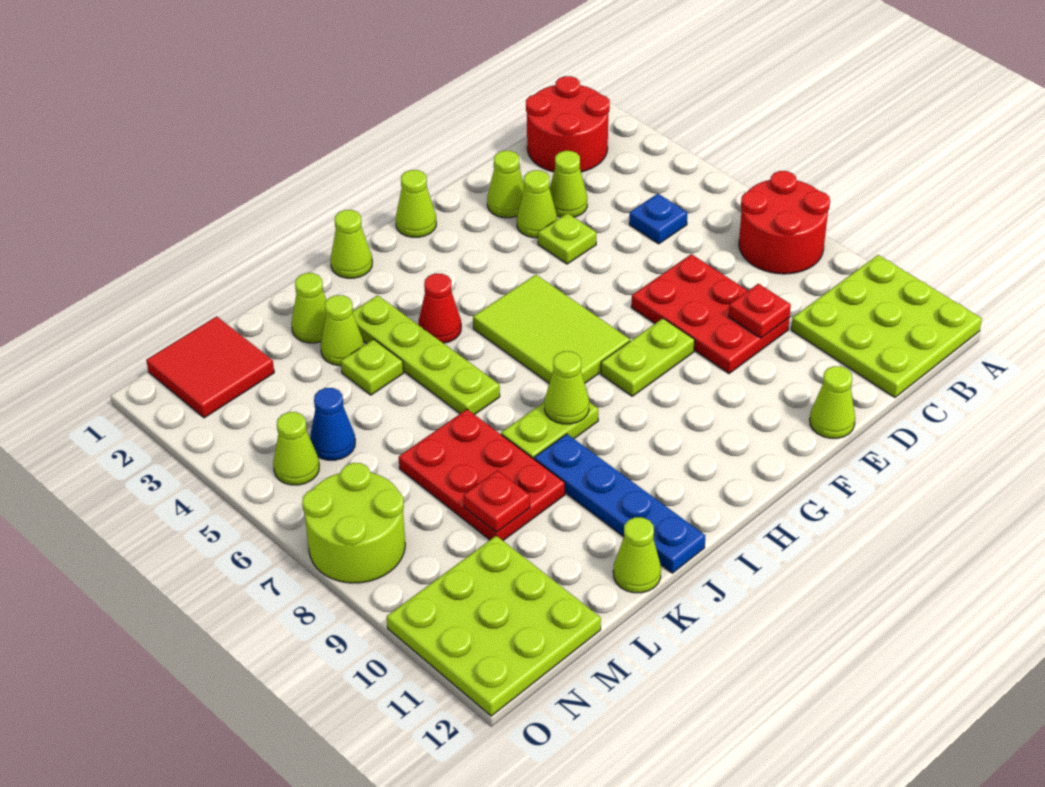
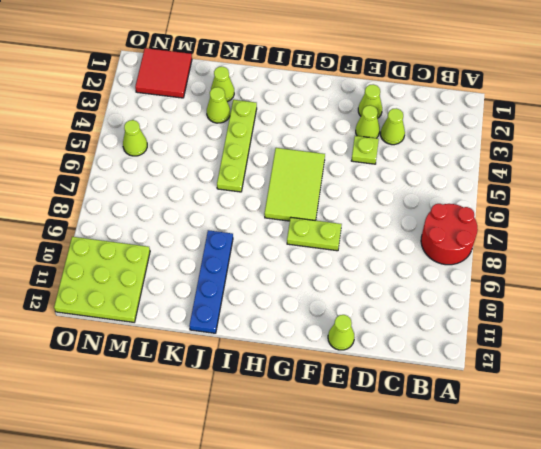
none -> lime plate A10:C12 level 1
none -> red round brick B1:C2 level 1
none -> blue plate C5 level 1
none -> red plate D7:E9 level 1

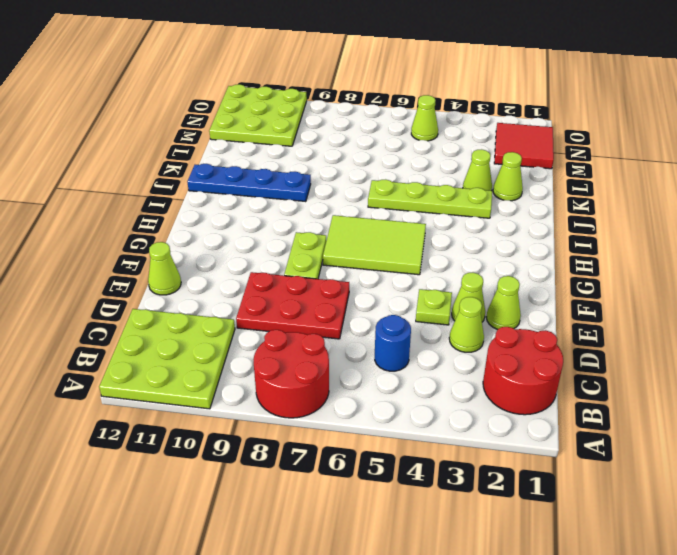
blue round brick C5 level 1 -> blue plate C5 level 1
none -> lime cone G1 level 1
none -> lime cone I1 level 1
none -> red cone I4 level 1
none -> lime plate I8:J8 level 1

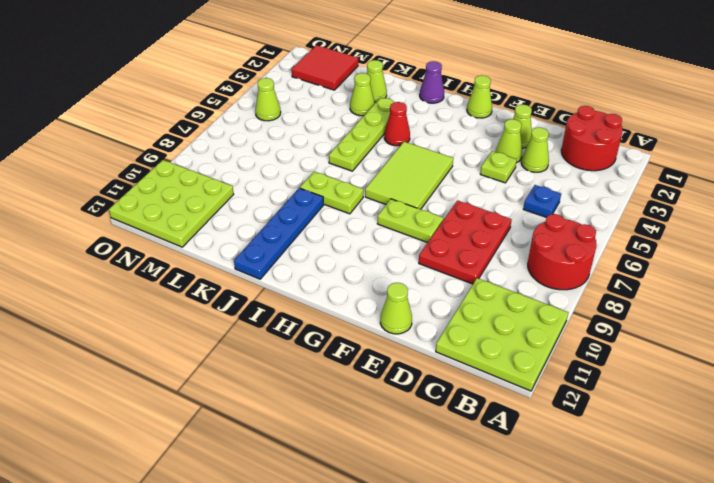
purple cone I1 level 1 -> lime cone I1 level 1
none -> lime plate K4 level 1
none -> red plate K7:L9 level 1
none -> lime cone K12 level 1
none -> blue cone M5 level 1

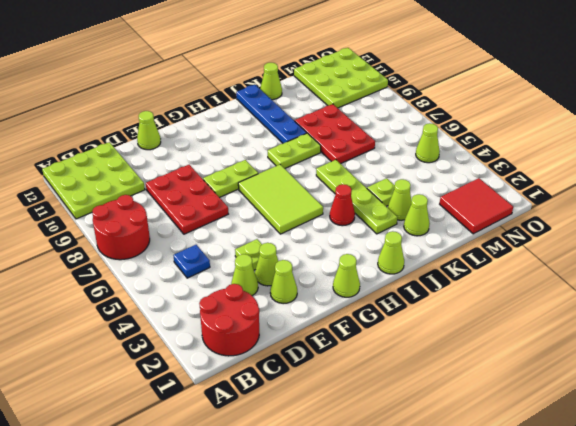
none -> blue cone M5 level 1
none -> lime round brick N7:O8 level 1
none -> red plate D9 level 2
none -> lime cone I8 level 2

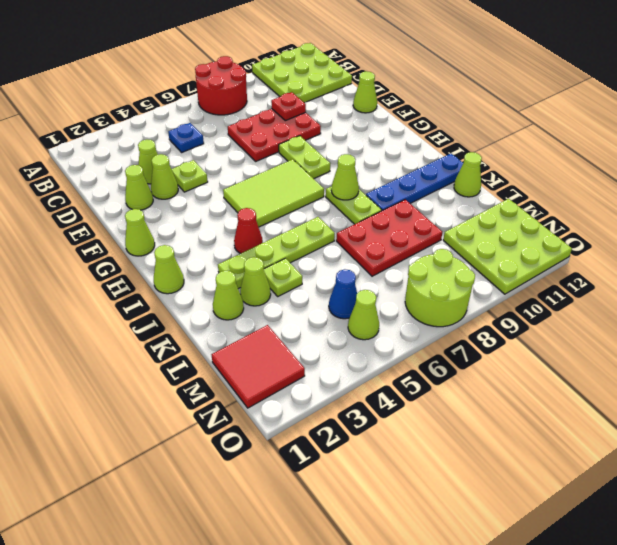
none -> red round brick B1:C2 level 1
none -> red plate L9 level 2

